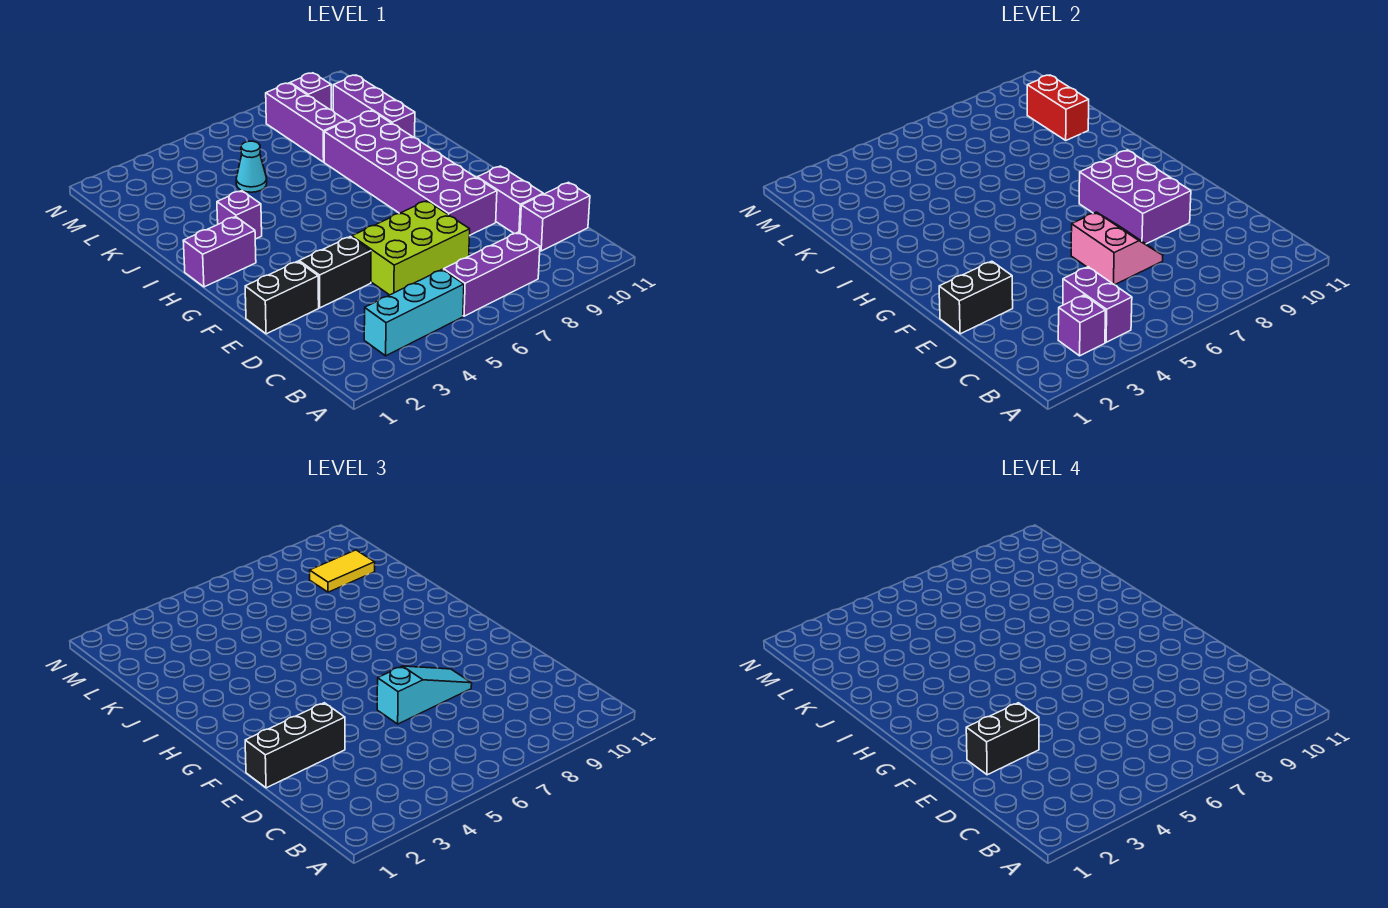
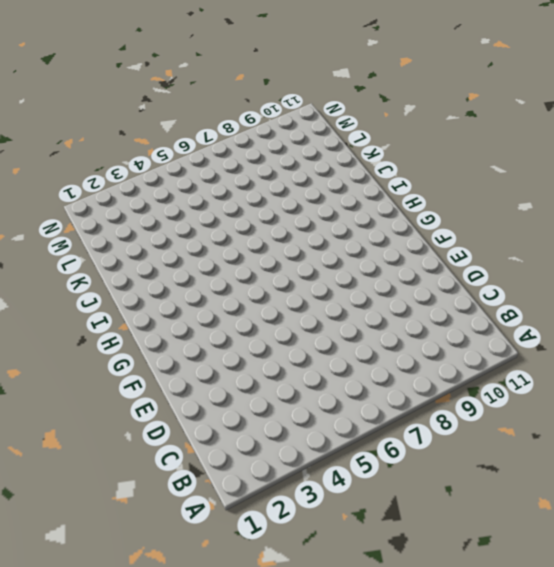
none -> cyan brick B3:B5 level 1
none -> purple brick B6:B8 level 1
none -> purple brick C10:C11 level 1

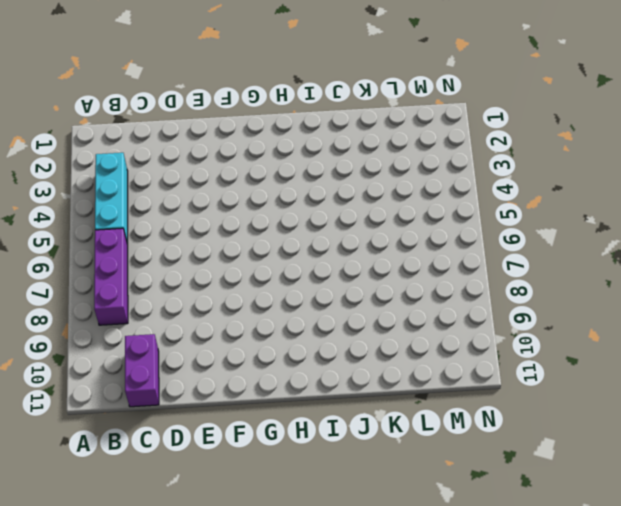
none -> lime brick D5:E7 level 1
none -> purple brick D10:E10 level 1
none -> black brick E1:E2 level 1

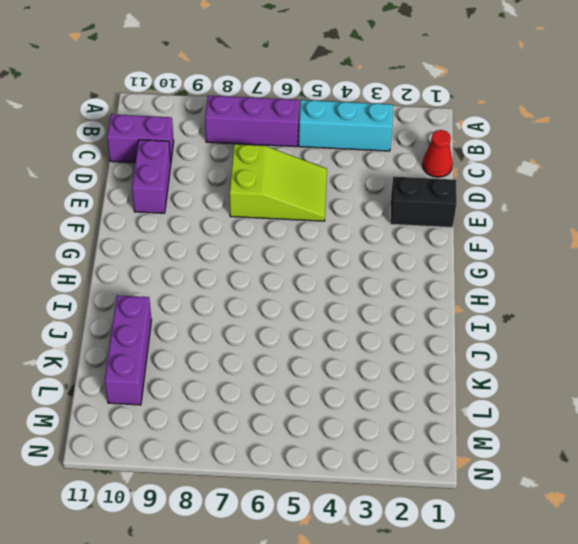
red cone C1 level 1 -> none
lime slope D5:E7 level 1 top 7 -> lime brick D5:E7 level 1
none -> black brick E3:E4 level 1
none -> purple brick E8:J9 level 1
none -> purple brick H1:H2 level 1

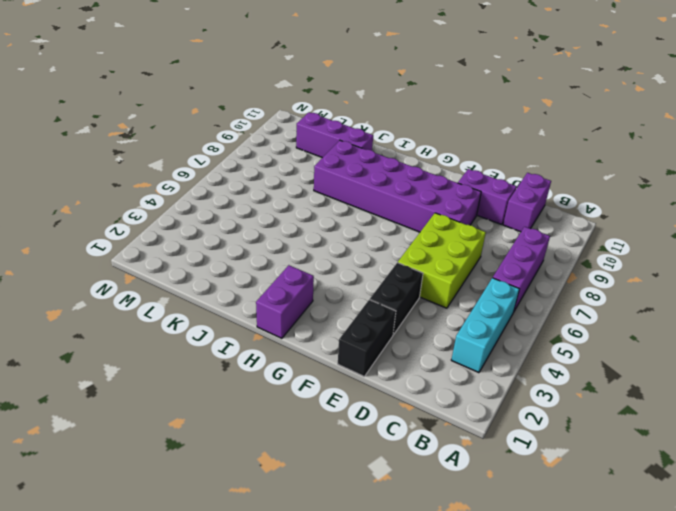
none -> purple brick I3 level 1
none -> cyan cone K5 level 1
none -> purple brick K8:M8 level 1

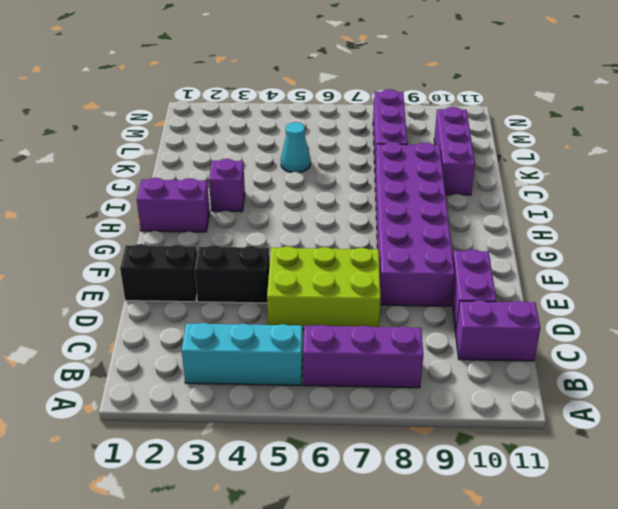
none -> purple brick M9 level 1
none -> purple brick B3 level 2
none -> purple brick B4:C4 level 2

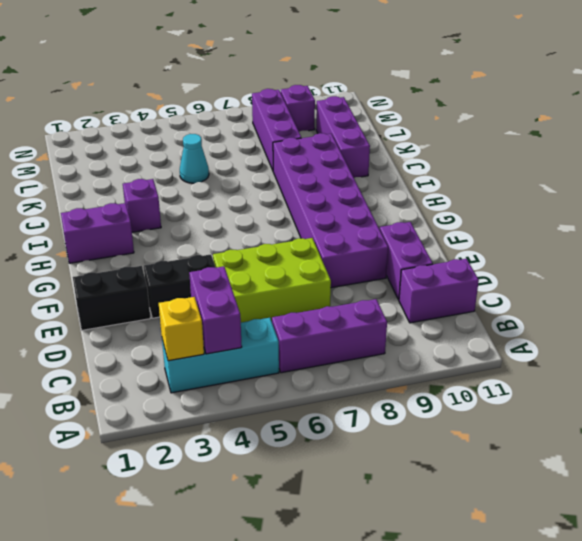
yellow brick B3 level 2 -> purple brick B3 level 2
none -> pink slope D6:E7 level 2 top 6
none -> black brick E1:E2 level 2
none -> purple brick E8:G9 level 2

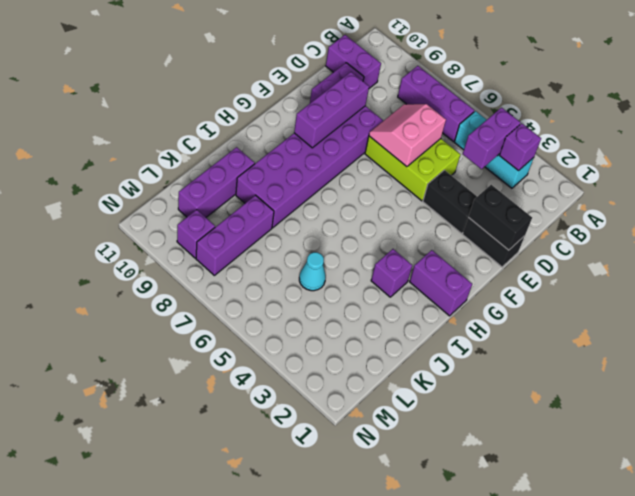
purple brick E9:G9 level 2 -> purple brick E8:G9 level 2
none -> red brick K10:L10 level 2
none -> black brick E1:E3 level 3
none -> cyan slope E6:E8 level 3 top 6

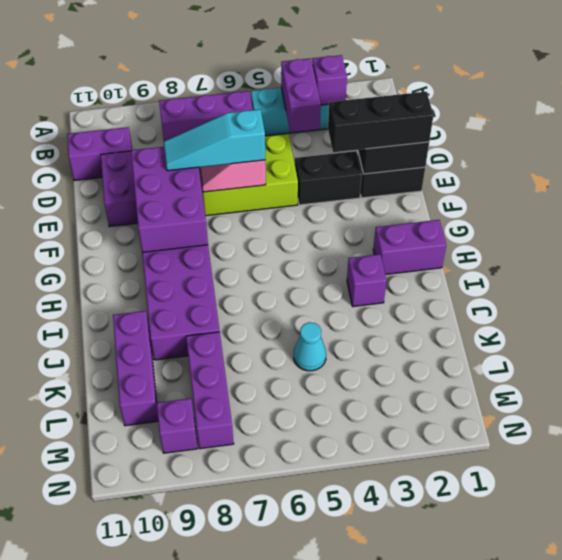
none -> red brick K10:L10 level 2
none -> yellow tile L9:L10 level 3
none -> black brick E2:E3 level 4

